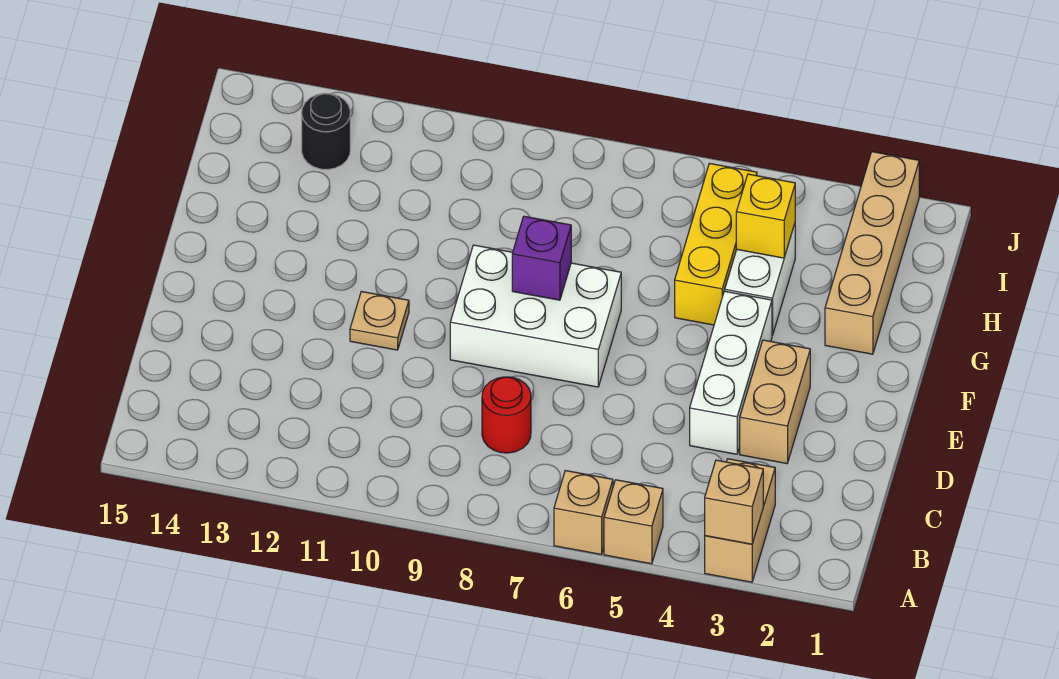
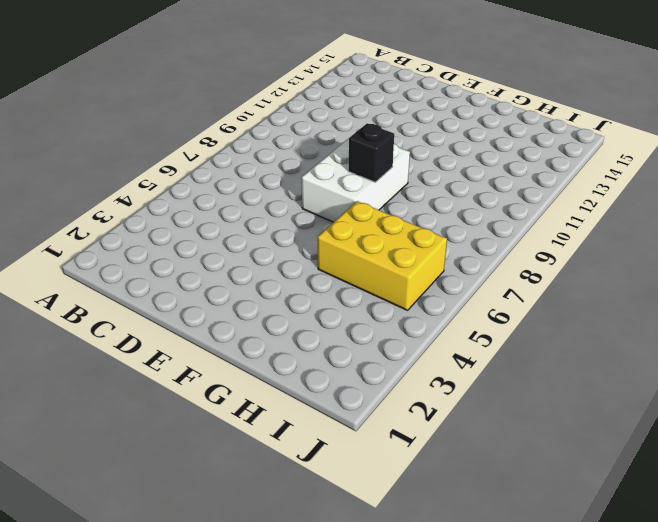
black brick F8 level 2 -> purple brick F8 level 2
yellow brick G5:I6 level 1 -> yellow brick G5:I5 level 1
none -> tan brick A3:B3 level 1
none -> tan brick A5 level 1
none -> tan brick A6 level 1

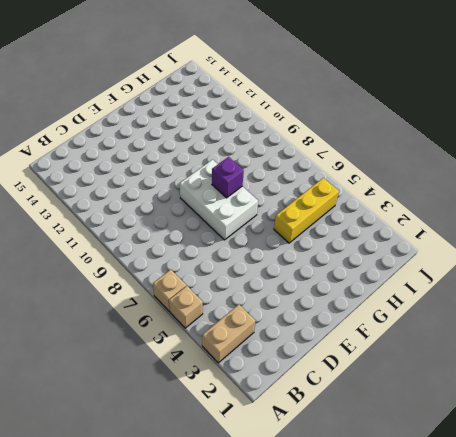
none -> red round brick C8 level 1
none -> tan brick D3:E3 level 1
none -> white brick D4:F4 level 1

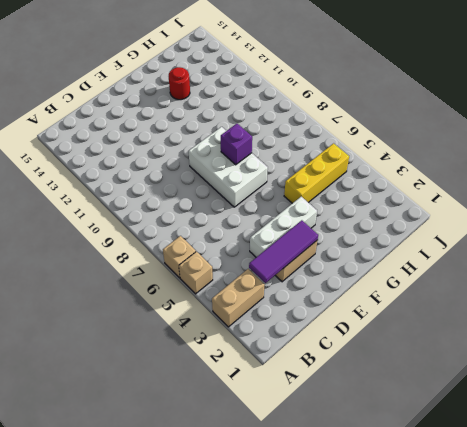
purple tile C3:E3 level 2 -> none
red round brick G13 level 1 -> red round brick C8 level 1
none -> tan plate E11 level 1
none -> tan brick G2:J2 level 1
none -> white brick G4:H4 level 1

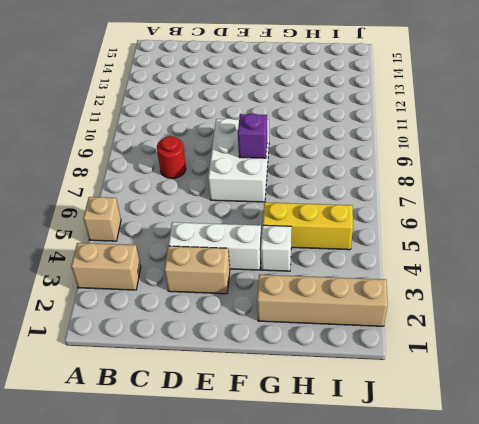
white brick G4 level 1 -> white brick G4:H4 level 1
none -> tan brick A6 level 1
none -> tan plate E11 level 1
none -> black round brick I13 level 1

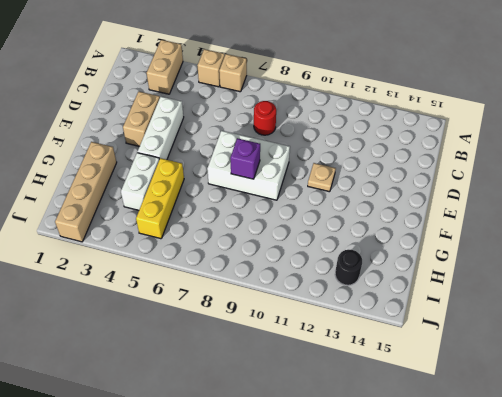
none -> tan brick A3 level 2
none -> yellow brick H4 level 2

